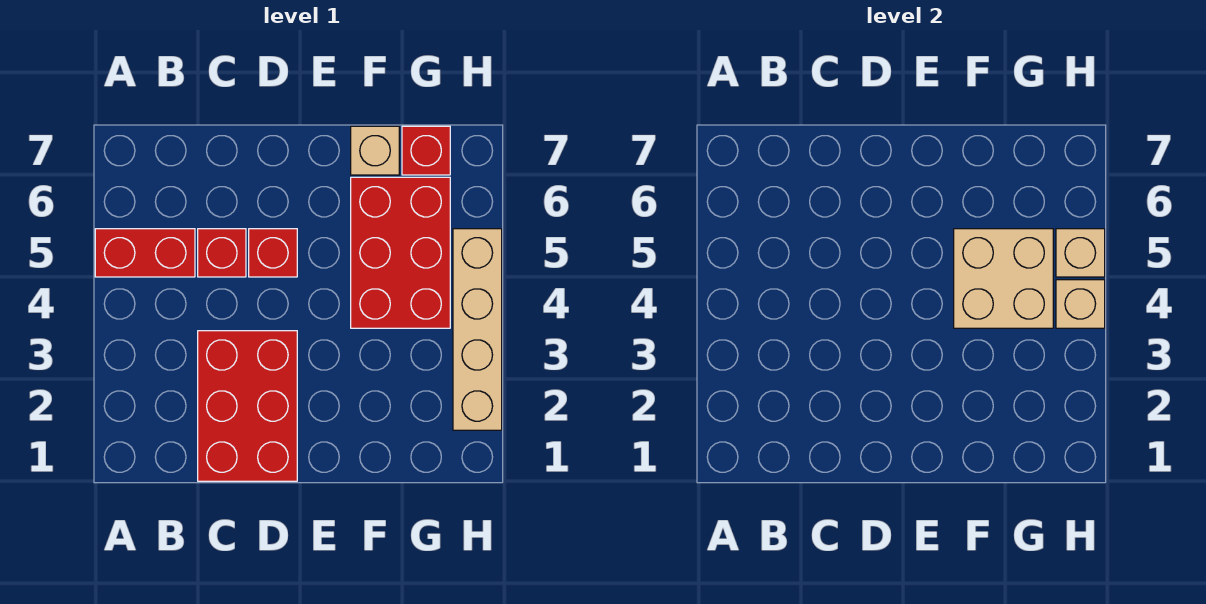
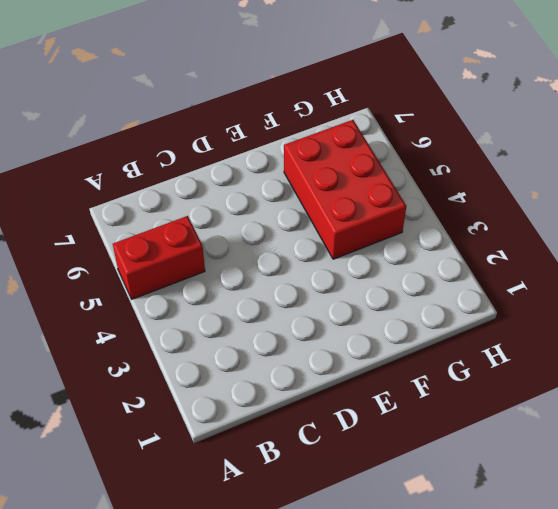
none -> red brick C1:D3 level 1
none -> red brick C5 level 1

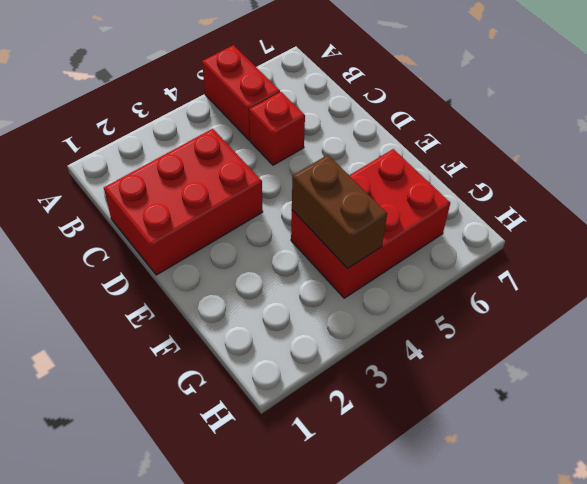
brown brick F4:G4 level 2 -> tan brick F4:G5 level 2
none -> red brick D5 level 1
none -> tan brick F7 level 1

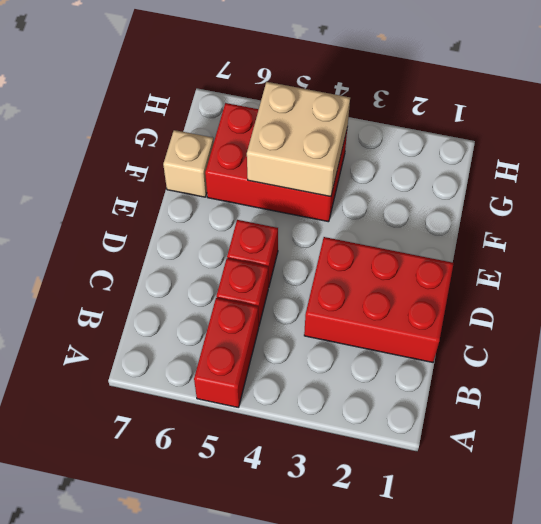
none -> red brick G7 level 1
none -> tan brick H2:H5 level 1

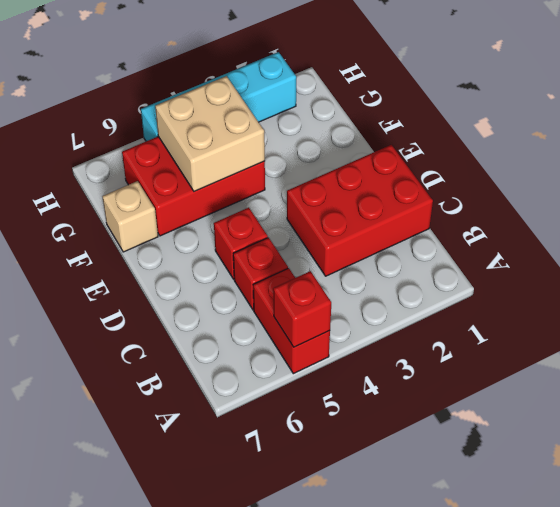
red brick A5 level 2 -> red brick G7 level 1
cyan brick H2:H5 level 1 -> tan brick H2:H5 level 1
none -> tan brick H4 level 2
none -> tan brick H5 level 2

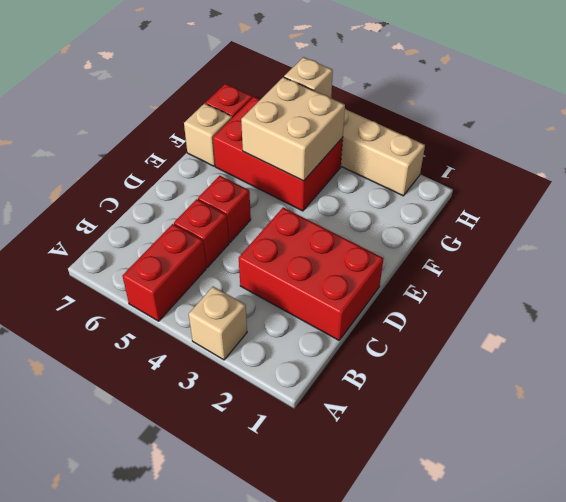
tan brick A3 level 1 -> tan brick H4 level 2

